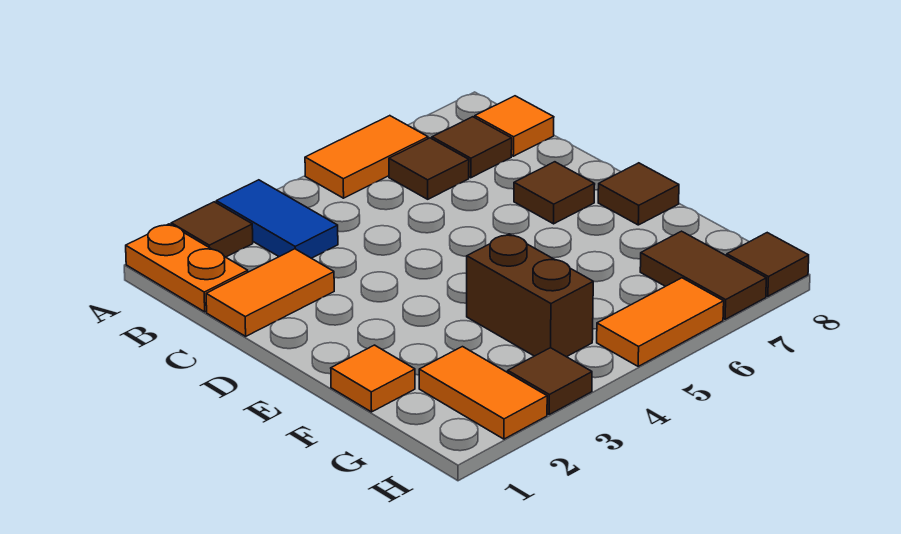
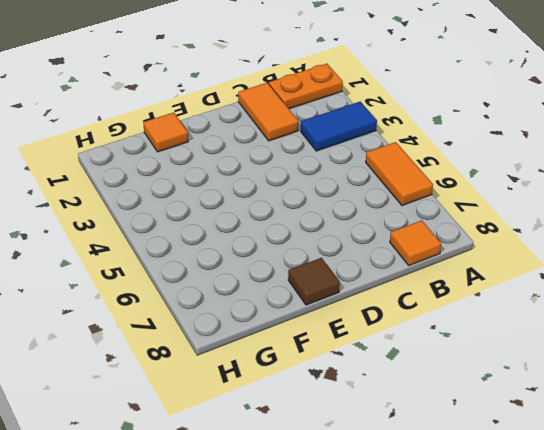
none -> brown tile A2 level 1
none -> brown tile B6 level 1
none -> brown tile B7 level 1

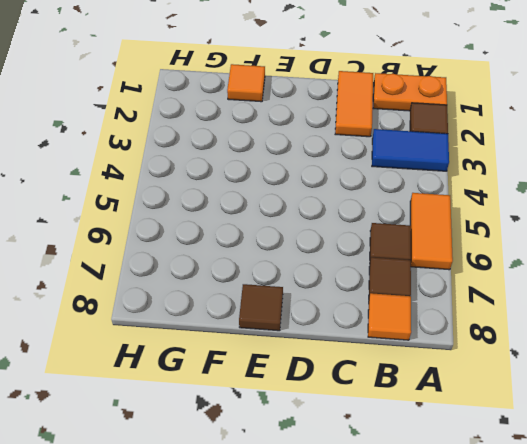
none -> brown tile D7 level 1
none -> brown brick F4:G4 level 1
none -> orange tile G2:H2 level 1

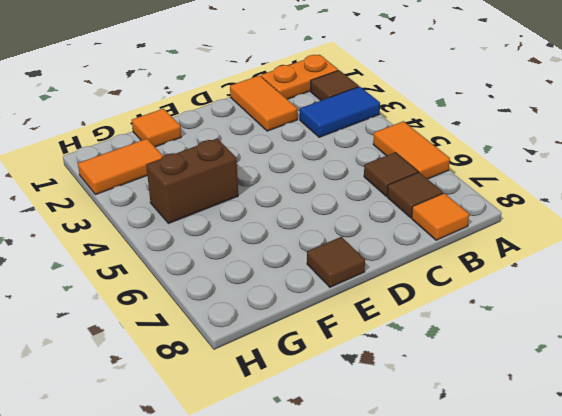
none -> brown tile D7 level 1
none -> brown tile G7:H7 level 1
none -> brown tile H3 level 1

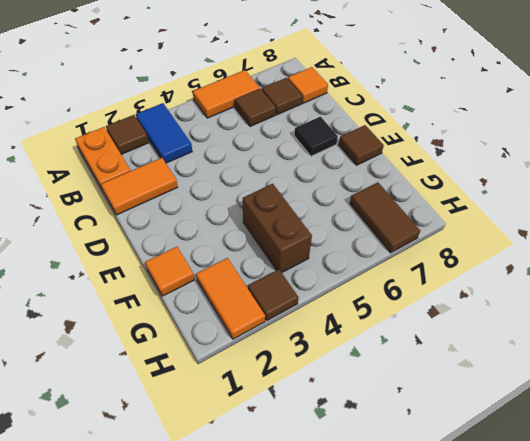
black tile D7 level 1 -> brown tile D7 level 1
none -> orange tile H5:H6 level 1
none -> brown tile H8 level 1

